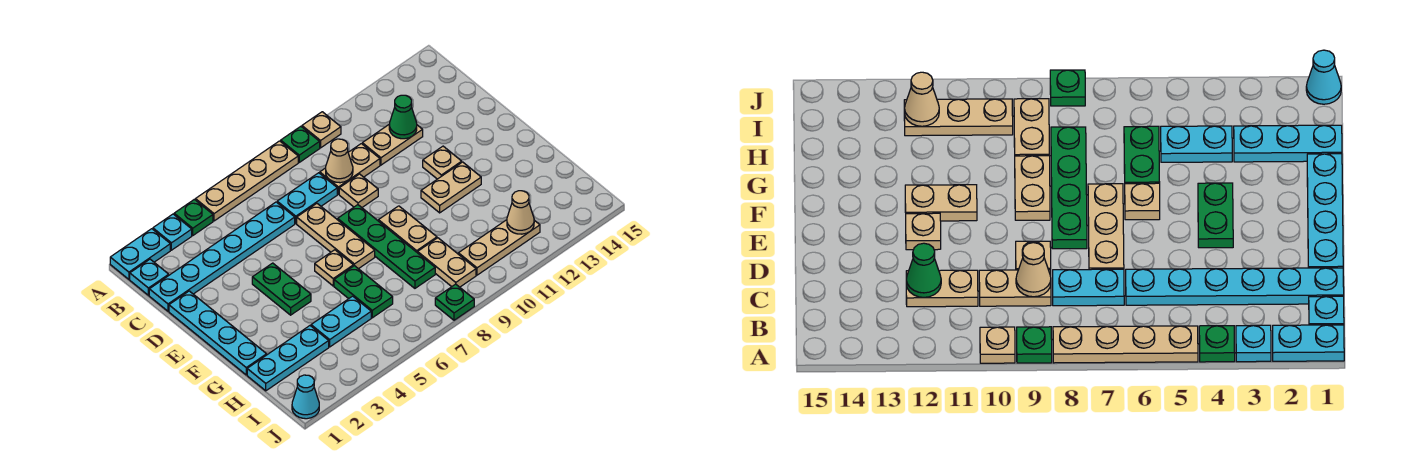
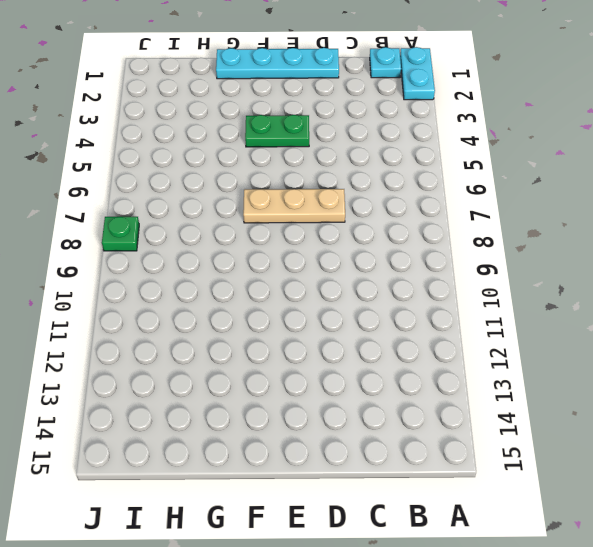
none -> cyan plate A3 level 1
none -> green plate A4 level 1
none -> tan plate A5:A8 level 1
none -> green plate A9 level 1

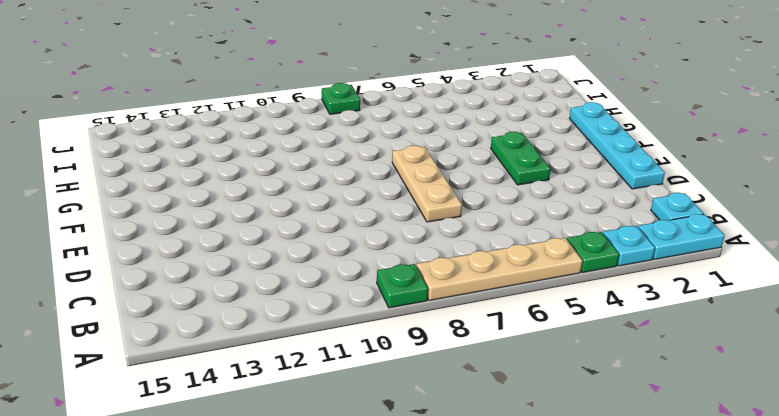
none -> tan plate A10 level 1
none -> cyan plate C1:C6 level 1
none -> cyan plate C7:C8 level 1
none -> tan plate C9:C10 level 1

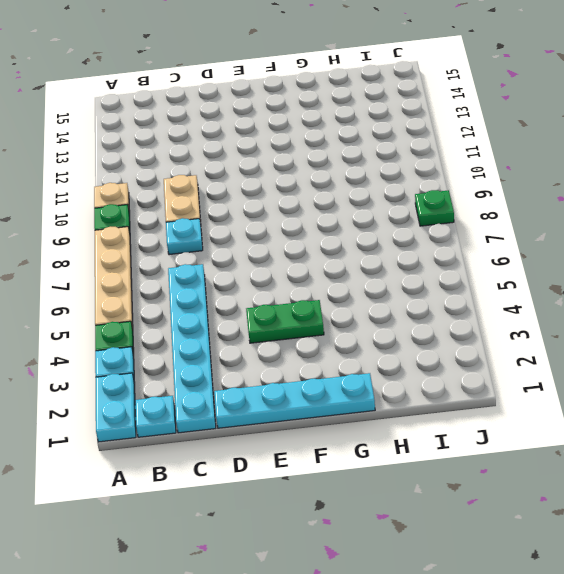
cyan plate C8 level 1 -> cyan plate C7:C8 level 1
none -> tan plate C11:C12 level 1
none -> tan plate D7:F7 level 1
none -> tan plate D9 level 1
none -> green plate E8:H8 level 1

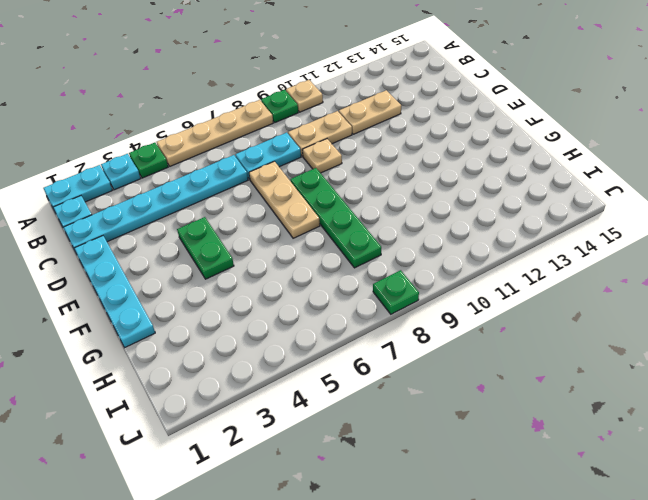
none -> tan plate E12 level 1
none -> tan plate F6 level 1
none -> tan plate F9:G9 level 1
none -> tan plate F11:F12 level 1

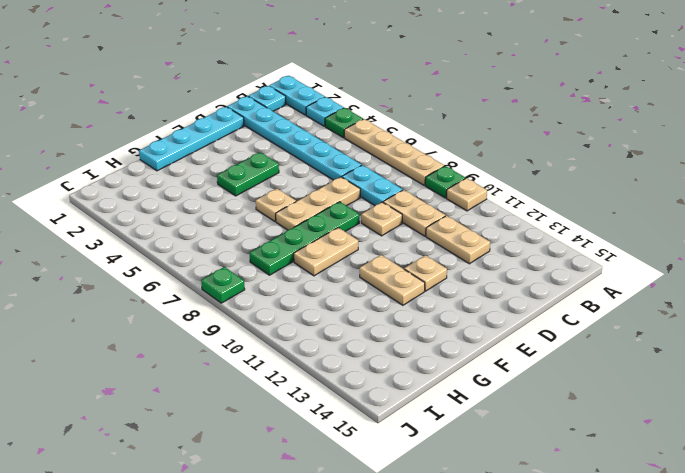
none -> green plate G6:H6 level 1
none -> cyan plate H1:H3 level 1
none -> cyan plate H4:H5 level 1
none -> tan plate H9:I9 level 1

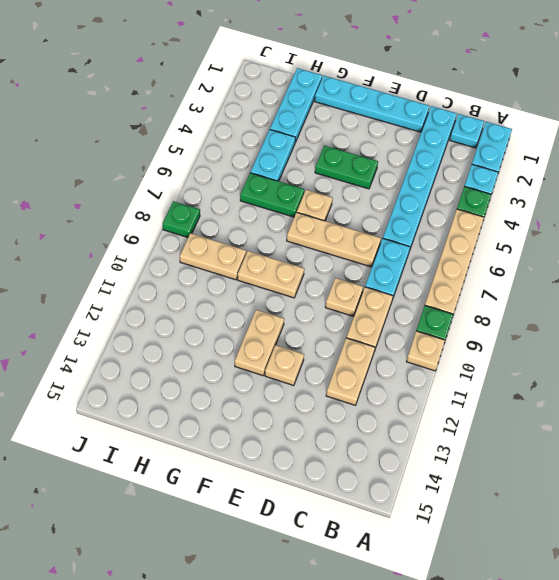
none -> green plate E8:H8 level 1
none -> tan plate I10:I12 level 1
none -> cyan cone J1 level 1
none -> tan cone C9 level 2

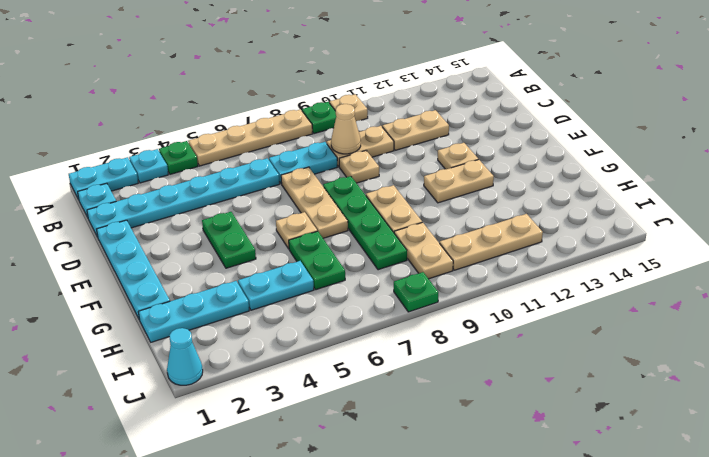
none -> green cone C12 level 2
none -> tan cone I12 level 2

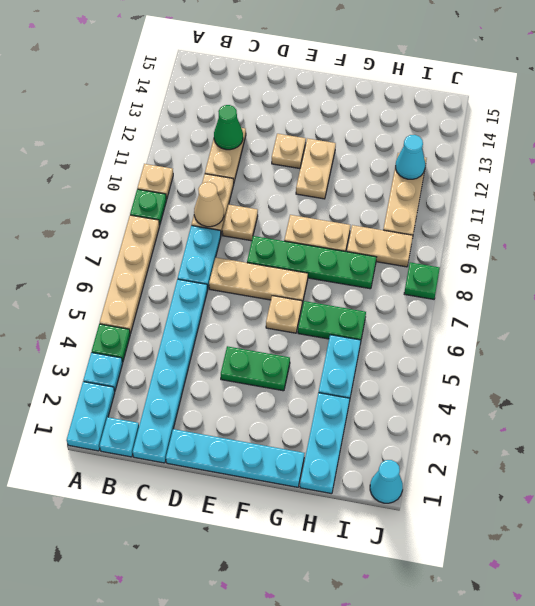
cyan cone I12 level 2 -> tan cone I12 level 2

